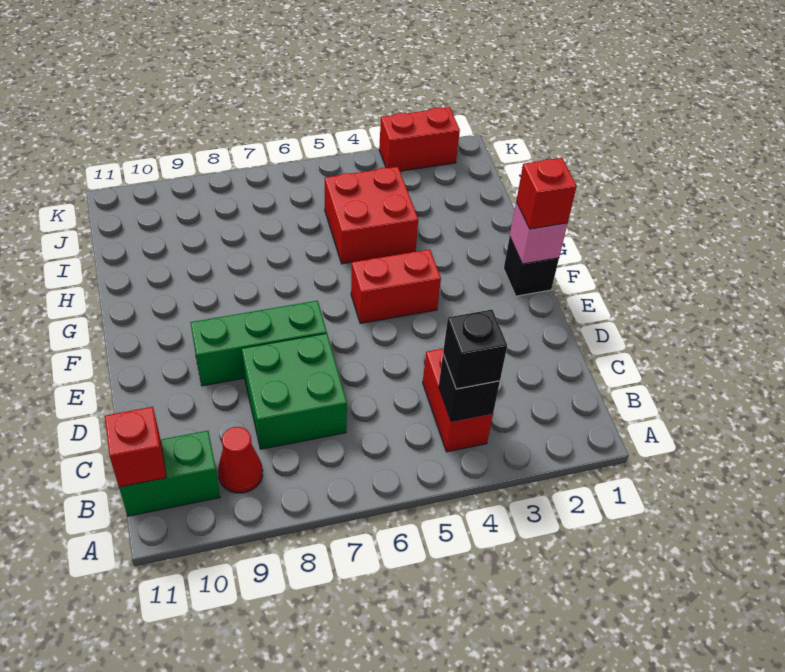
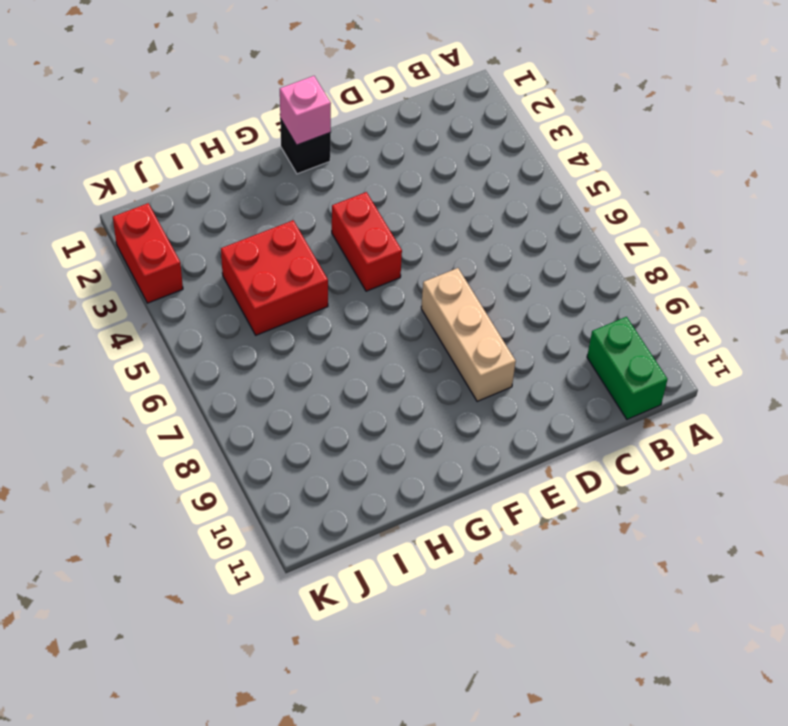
tan brick E7:E9 level 1 -> green brick E7:E9 level 1
none -> red brick B4:C4 level 1
none -> red cone B9 level 1
none -> green brick C7:D8 level 1

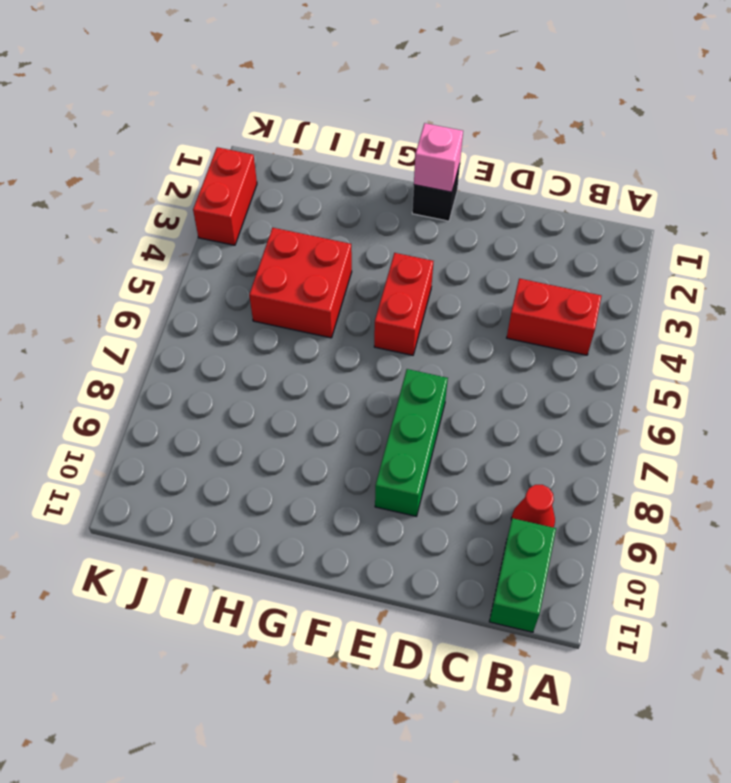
none -> green brick C7:D8 level 1
none -> black brick B4 level 2
none -> red brick B11 level 2

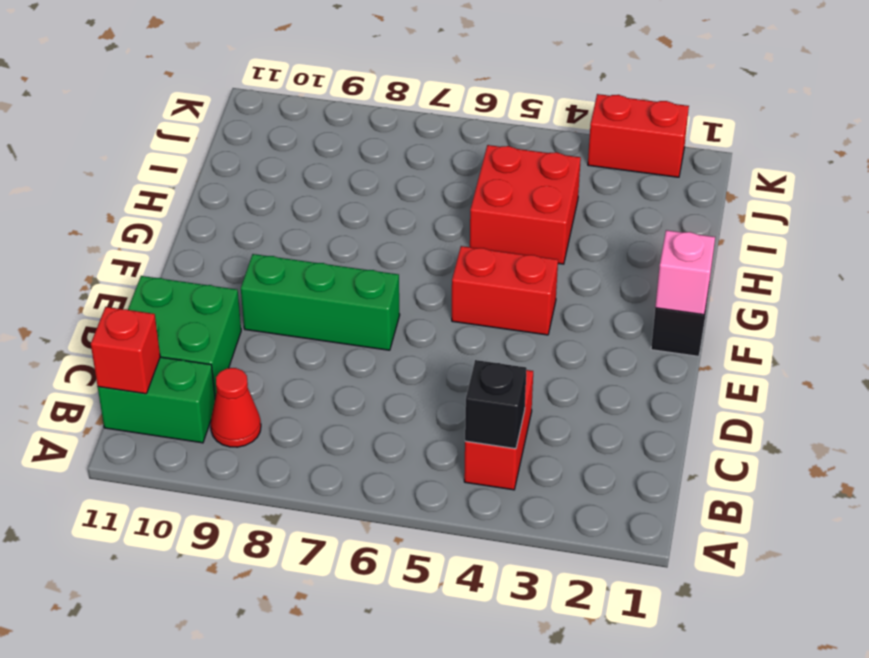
green brick C10:D11 level 1 -> green brick C7:D8 level 1
none -> black brick B4 level 3
none -> red brick F1 level 3

